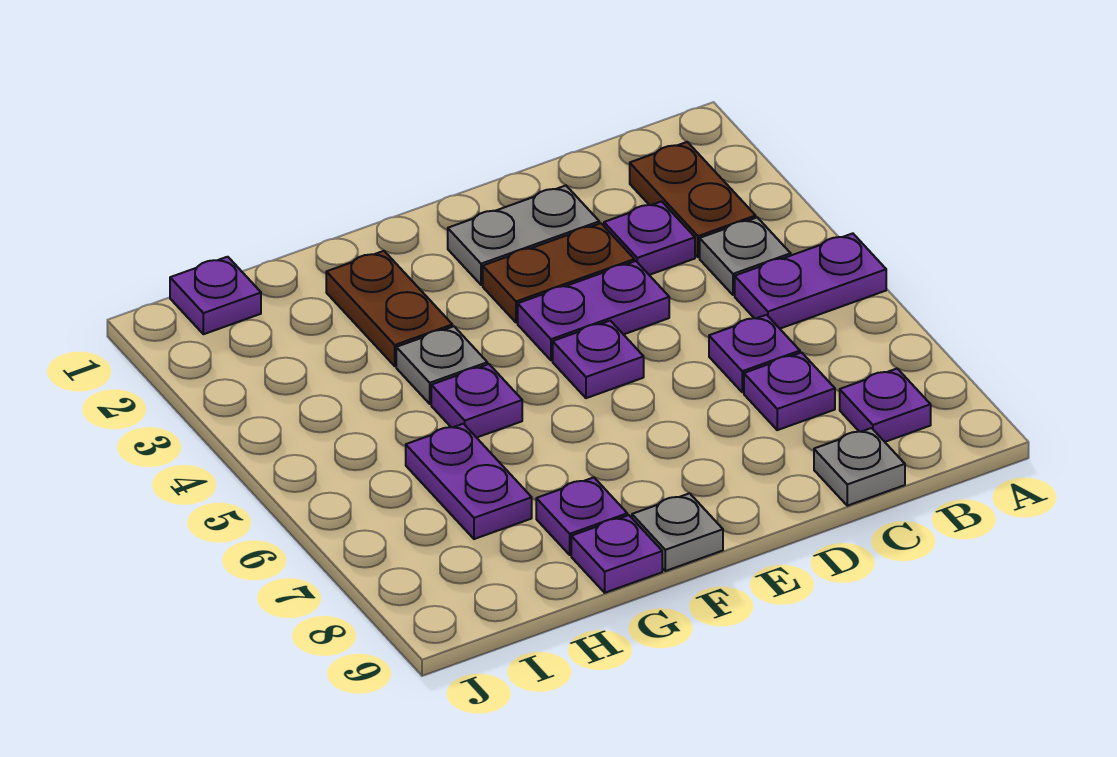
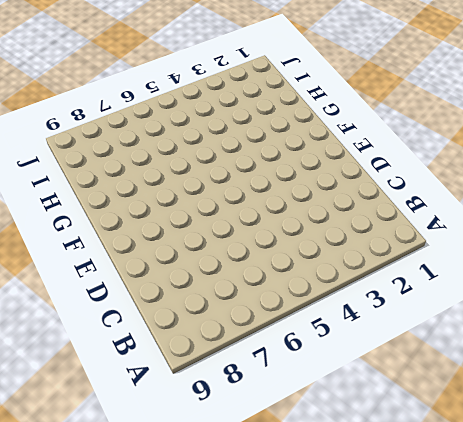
none -> purple plate A5:B5 level 1
none -> brown plate B2:B3 level 1
none -> grey plate B4 level 1

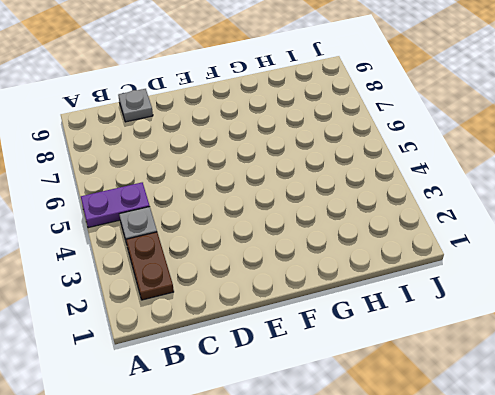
none -> purple plate B8 level 1
none -> purple plate C3 level 1
none -> purple plate C6 level 1

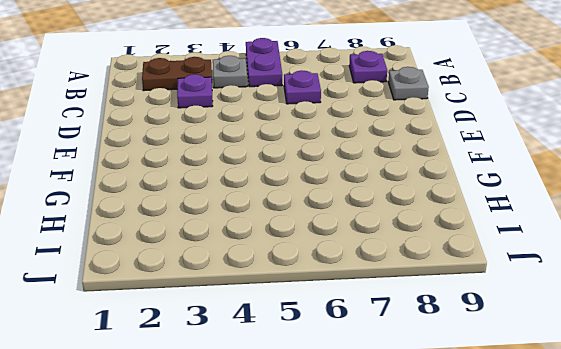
none -> purple plate C7 level 1
none -> grey plate D2:E2 level 1
none -> brown plate D3:E3 level 1

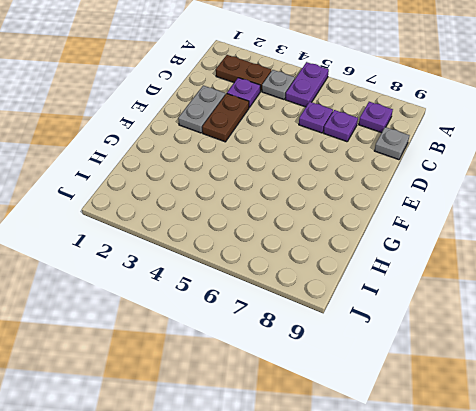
none -> purple plate D4:E4 level 1
none -> purple plate E5 level 1
none -> grey plate F9 level 1

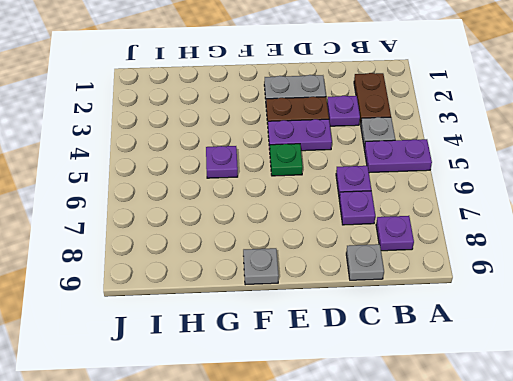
green plate E5 level 1 -> purple plate E5 level 1
none -> brown plate G2:G3 level 1
none -> grey plate G4 level 1
none -> purple plate G8 level 1

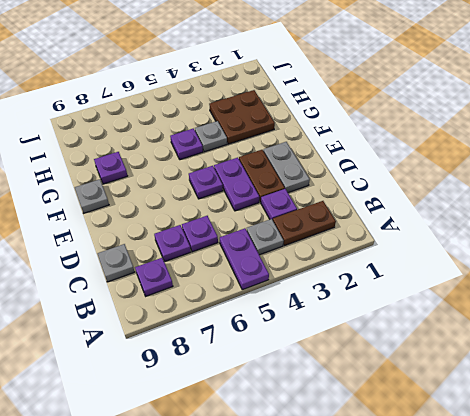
brown plate G2:H3 level 1 -> brown plate G2:G3 level 1
none -> purple plate G9 level 1
none -> purple plate H6:H7 level 1
none -> purple plate I1 level 1

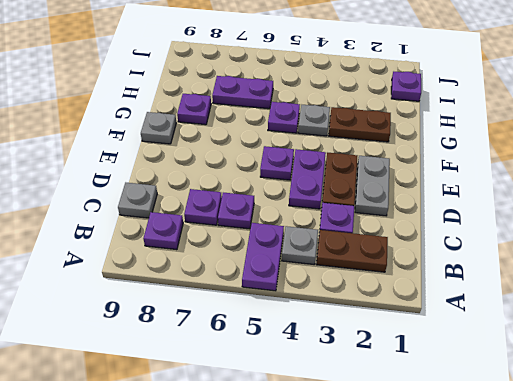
none -> purple plate G9 level 1

